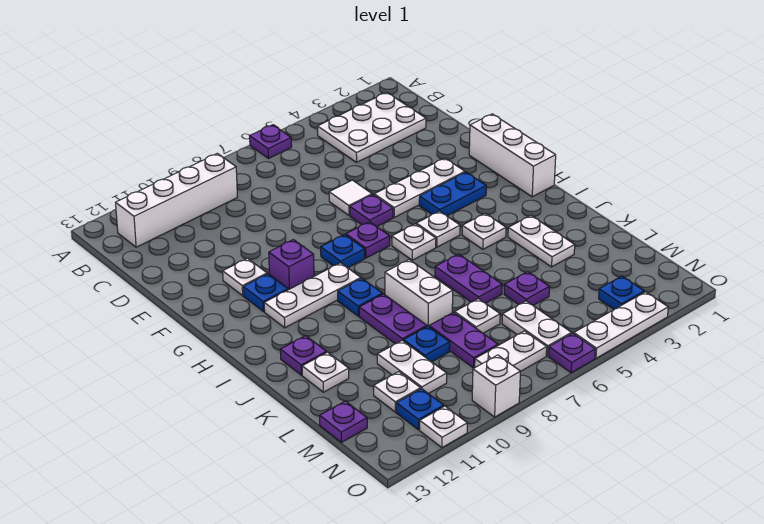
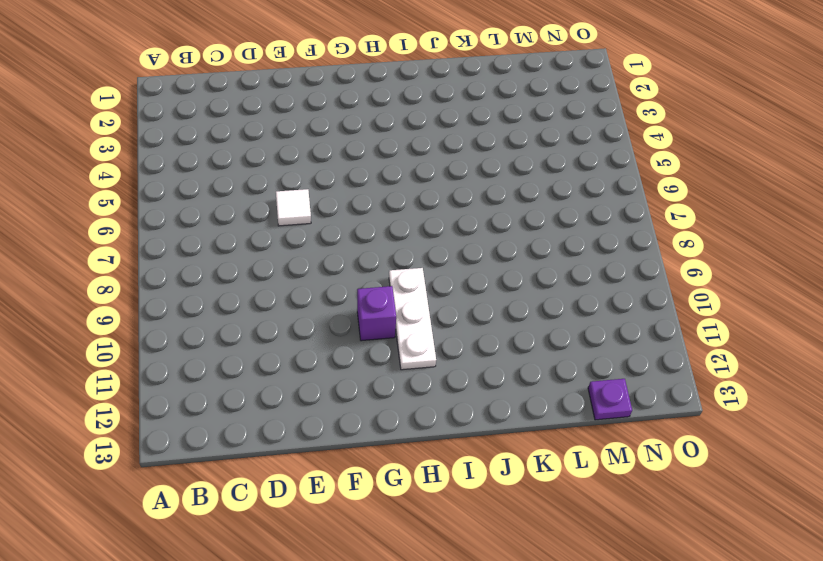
none -> purple plate A6 level 1
none -> white plate B2:C4 level 1
none -> white brick B9:B12 level 1
none -> white brick F1:H1 level 1

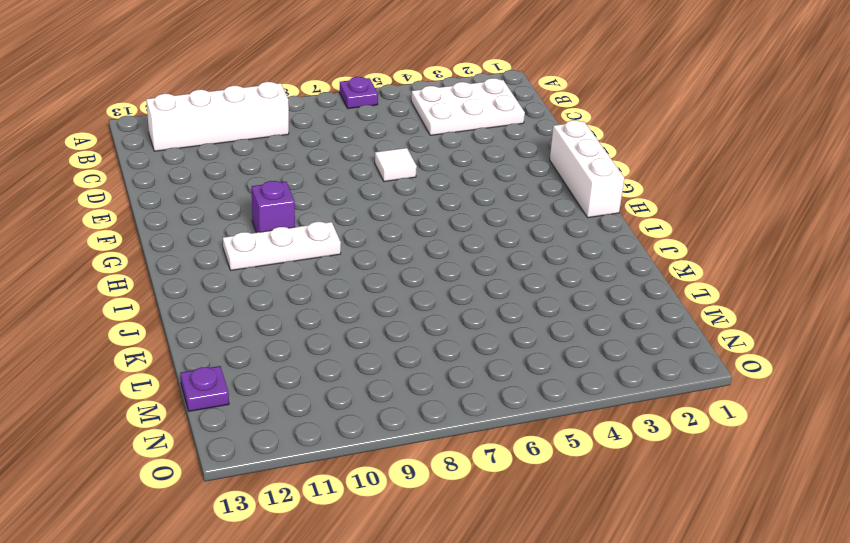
none -> white plate F3:F5 level 1
none -> purple plate F6 level 1
none -> white plate F11 level 1
none -> blue plate G3:G4 level 1

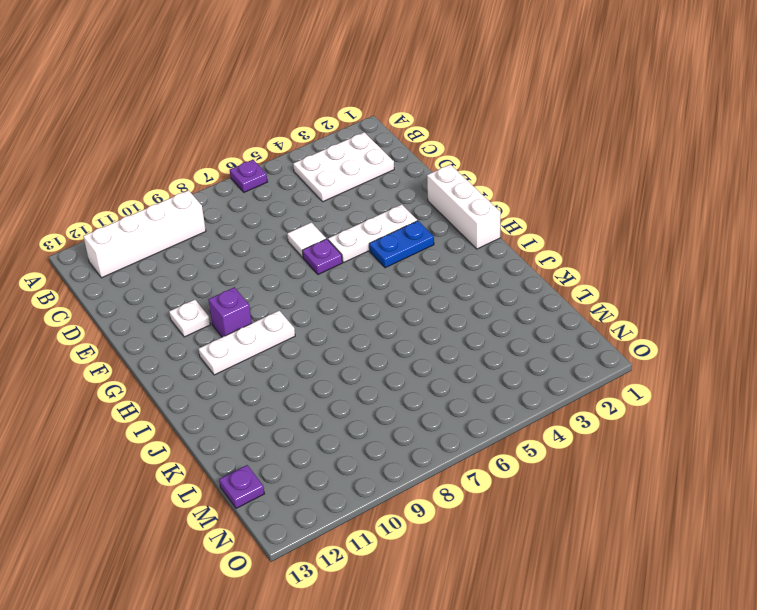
none -> purple plate G7 level 1
none -> blue plate G8 level 1
none -> blue plate G11 level 1
none -> white plate H5 level 1

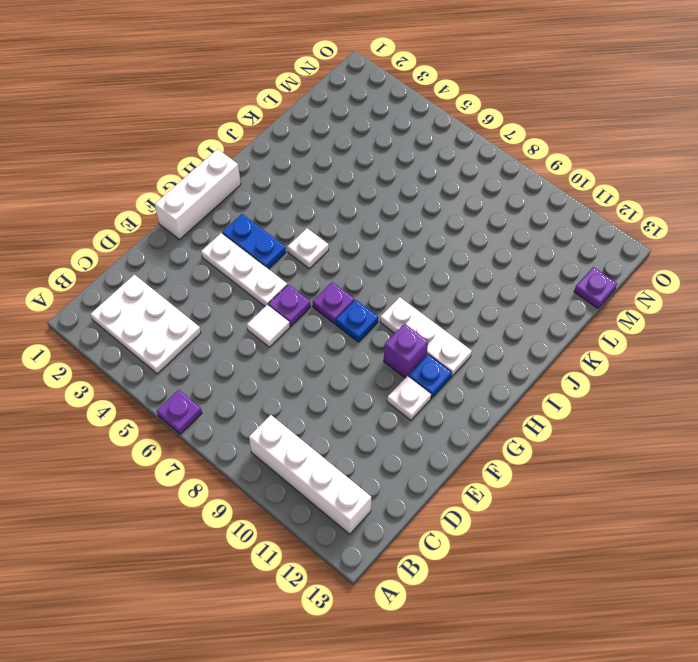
none -> white plate H6 level 1
none -> white plate I4 level 1
none -> blue plate I9 level 1
none -> white plate J3:K3 level 1

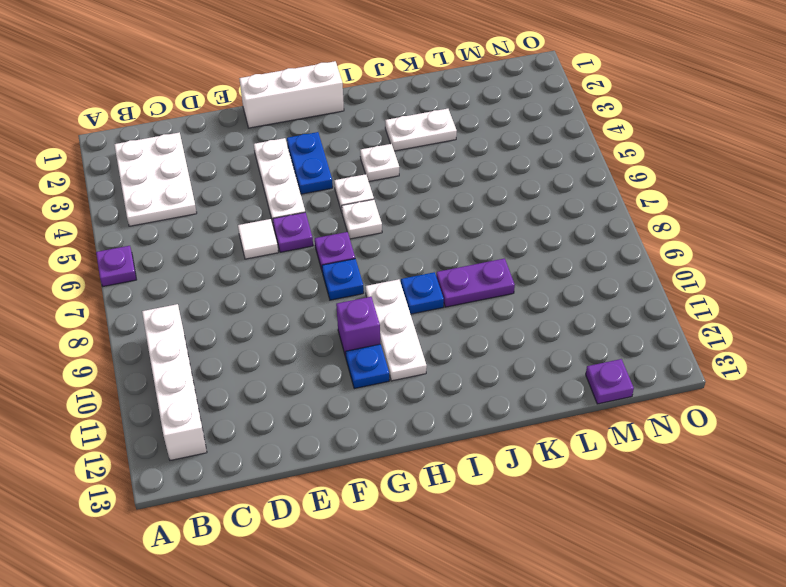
none -> white plate F11 level 1
none -> purple plate J6:K6 level 1
none -> white brick J8:K8 level 1
none -> purple plate J12 level 1

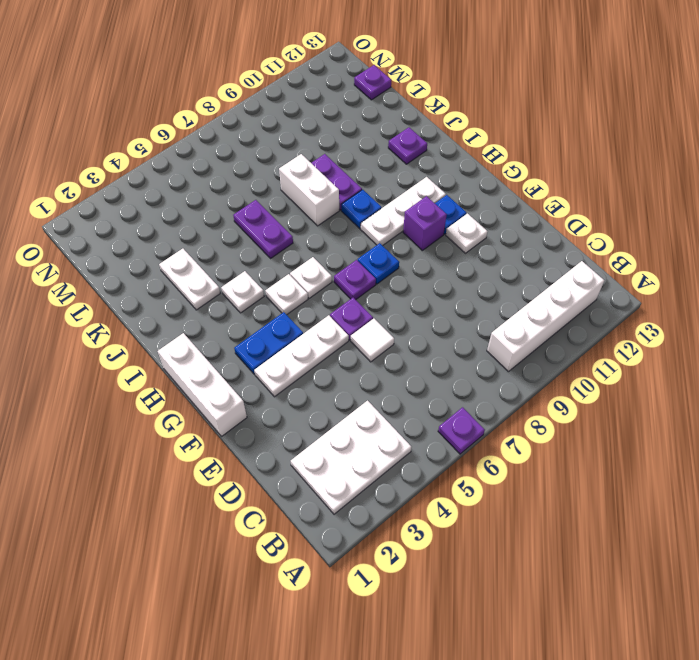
none -> white plate K12 level 1
none -> purple plate L5 level 1
none -> white plate L7 level 1
none -> purple plate L8:M8 level 1

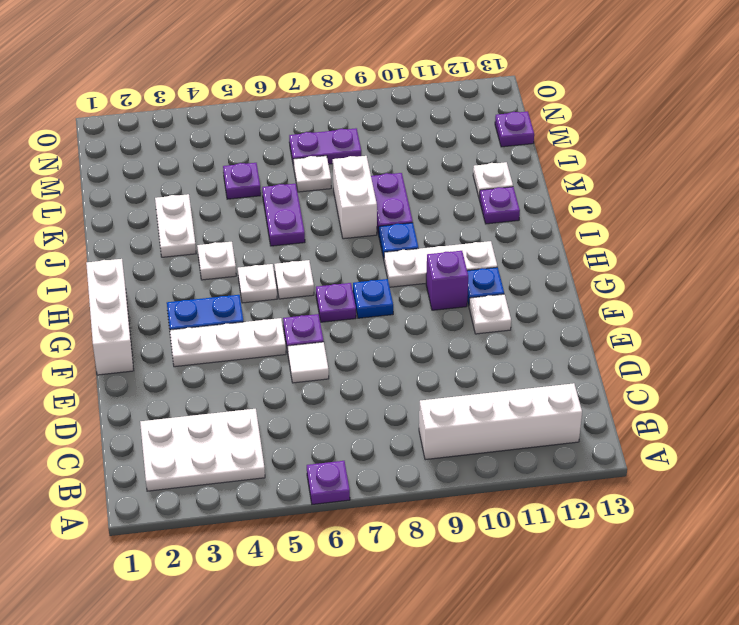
purple plate M7:M8 level 1 -> purple plate L8:M8 level 1
none -> blue plate L9 level 1
none -> white plate L10:M10 level 1
none -> white plate M6:N6 level 1
none -> white plate M11 level 1

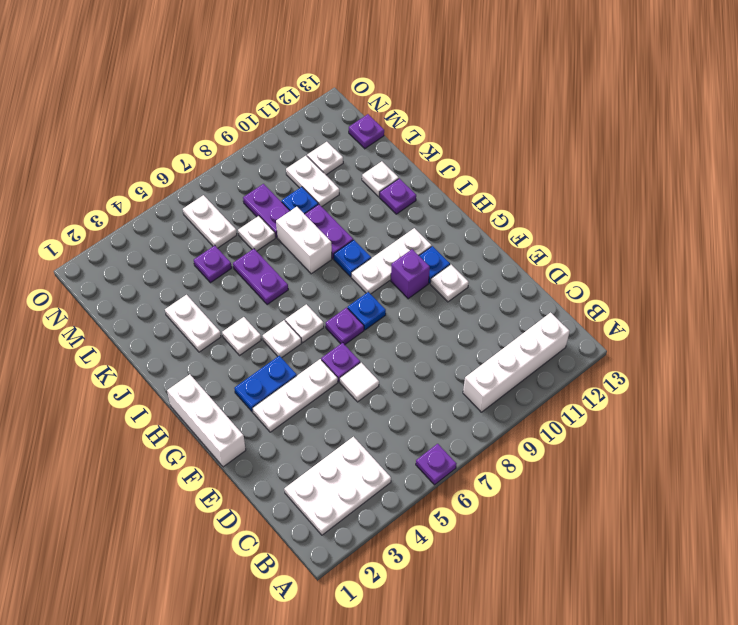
none -> blue plate N3 level 1
none -> white plate N7:N8 level 1
none -> blue plate N11 level 1
none -> white plate O3:O5 level 1

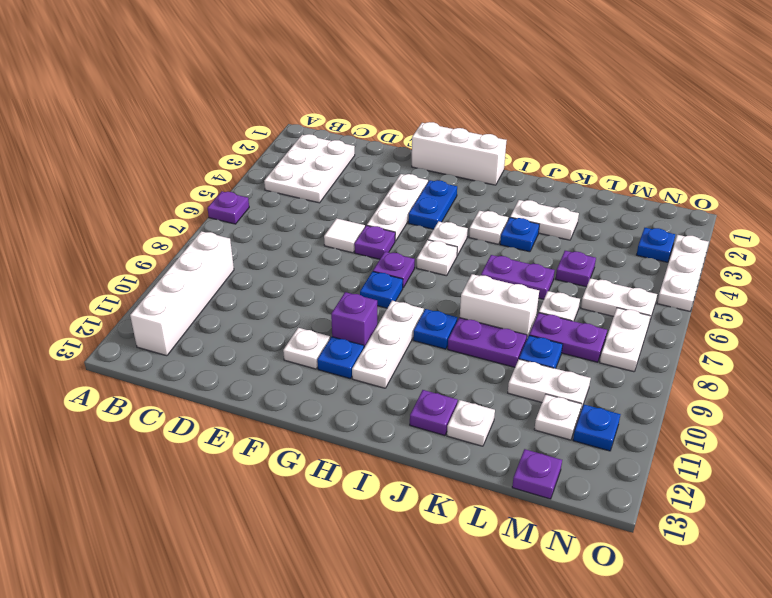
blue plate J4 level 1 -> none
none -> purple plate O6 level 1
none -> white brick O9 level 1
none -> white plate O11 level 1

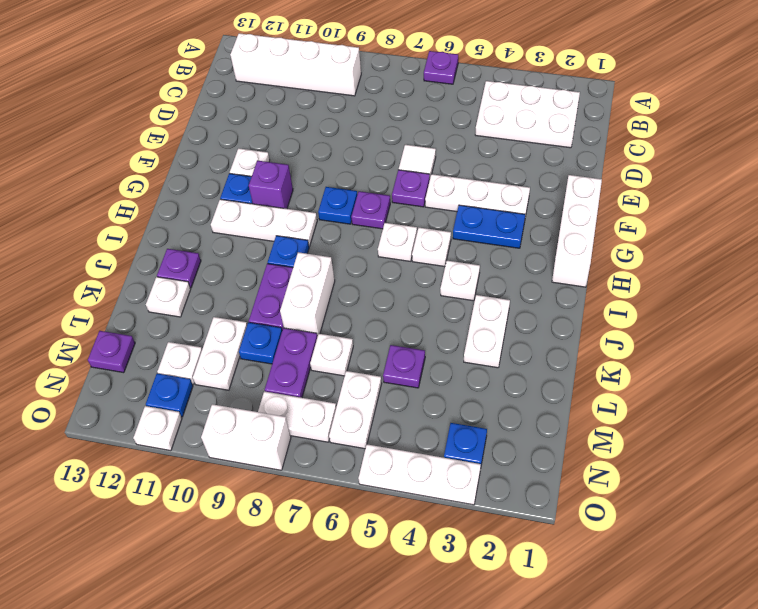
white brick O8:O9 level 1 -> white brick O9 level 1
none -> purple plate J6:K6 level 1
none -> purple plate O6 level 1

